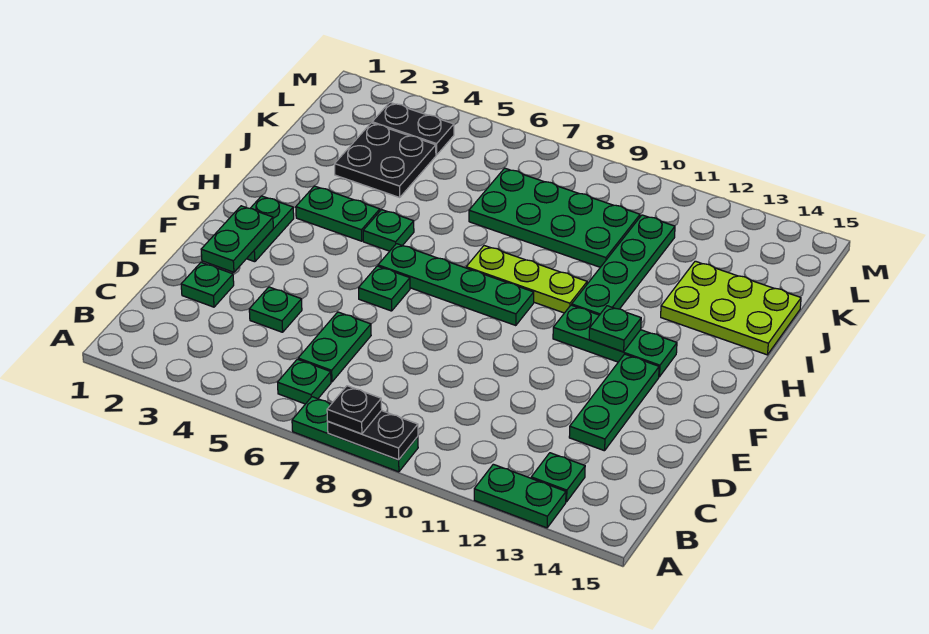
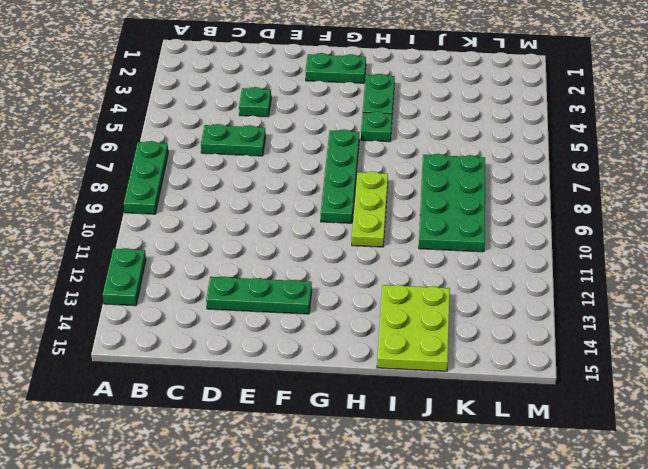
none -> green plate B6 level 1
none -> green plate B13 level 1
none -> green plate D2 level 1

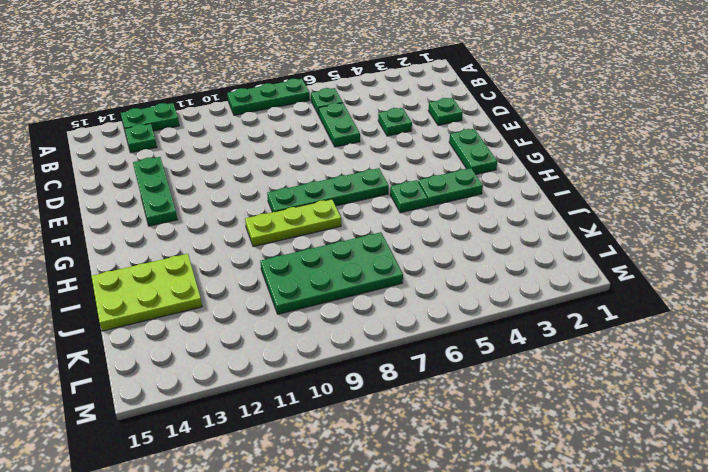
none -> green plate F6 level 1
none -> green plate G11:G13 level 1
none -> green plate H11:K11 level 1

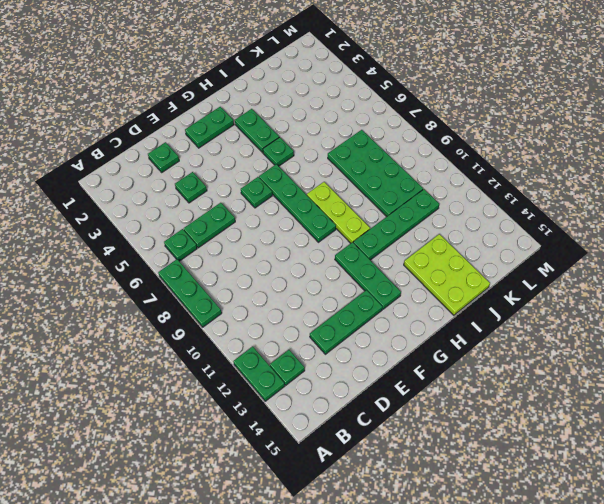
none -> black plate J3:K4 level 1
none -> black plate L3:L4 level 1
none -> black plate A8:A9 level 2

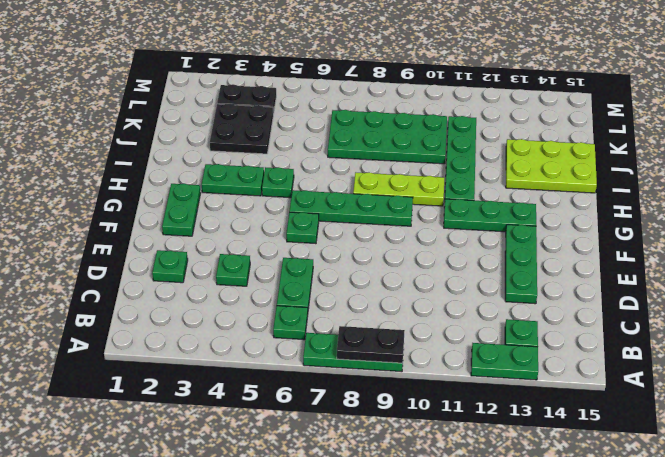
none -> green plate E2:F2 level 2
none -> green plate G12 level 2
none -> black plate A8 level 3

